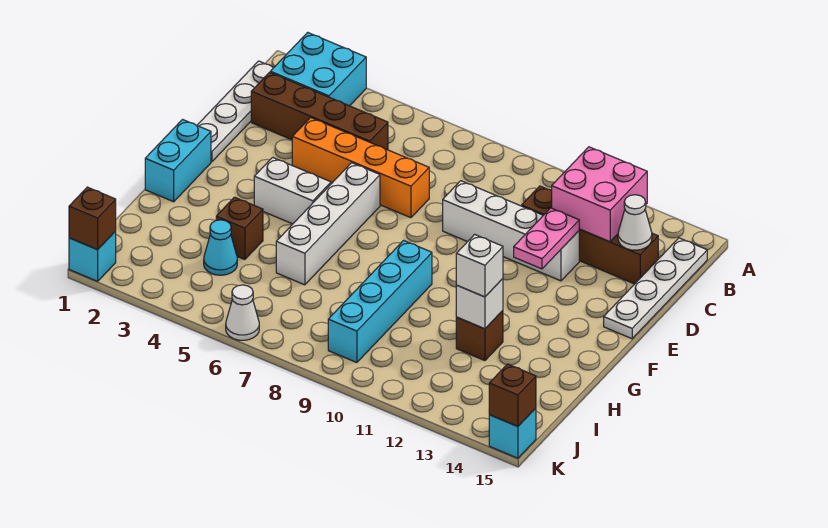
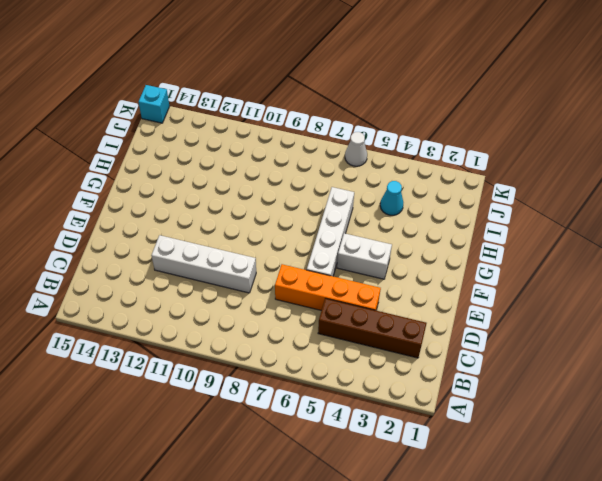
none -> cyan brick A2:B3 level 1
none -> white plate B1:E1 level 1
none -> white plate B15:E15 level 1

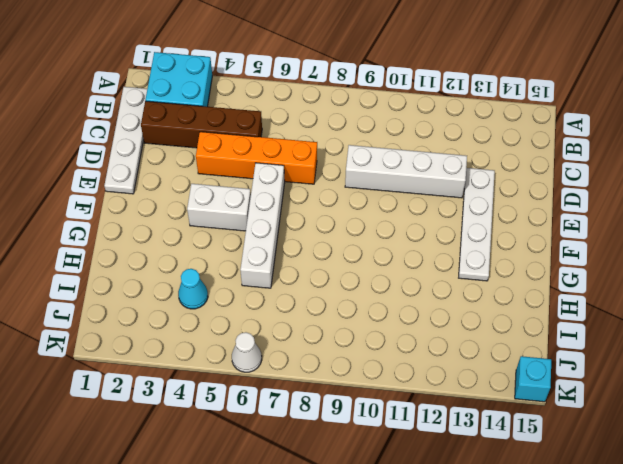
white plate D13:G13 level 1 -> white plate B15:E15 level 1
none -> brown brick C11:C14 level 1
none -> cyan brick F1:G1 level 1
none -> cyan brick G9:J9 level 1

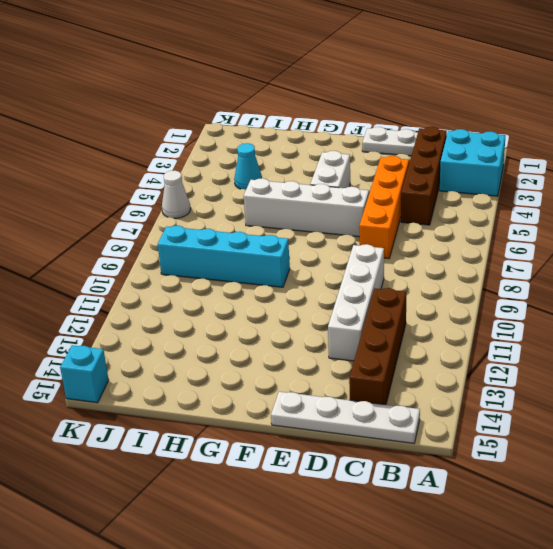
none -> cyan brick F1:G1 level 1
none -> brown brick H4 level 1
none -> brown brick H12 level 1

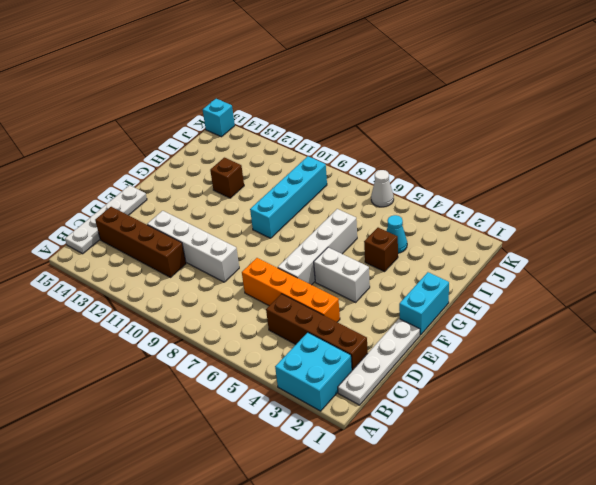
none -> cyan brick K1 level 1
none -> pink brick B12:C13 level 2
none -> white cone C14 level 2

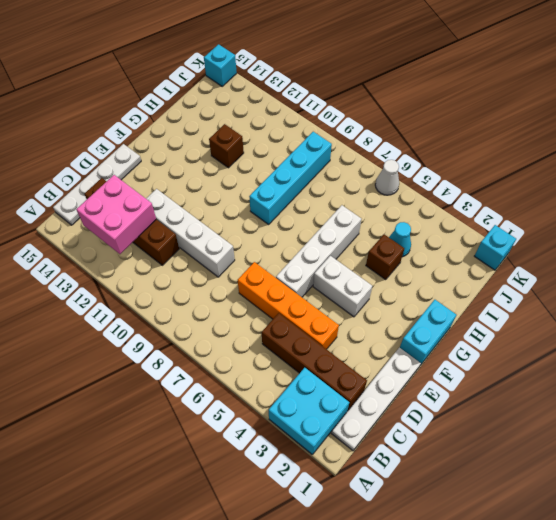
none -> white cone C14 level 2
none -> pink plate D12:E12 level 2
none -> white brick H12 level 2

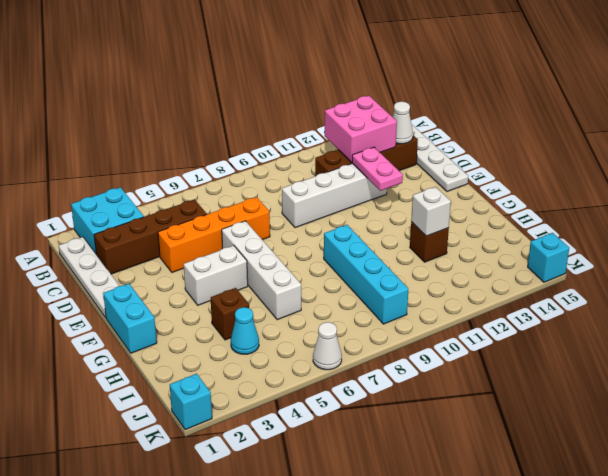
none -> brown brick K1 level 2
none -> brown brick K15 level 2
none -> white brick H12 level 3

